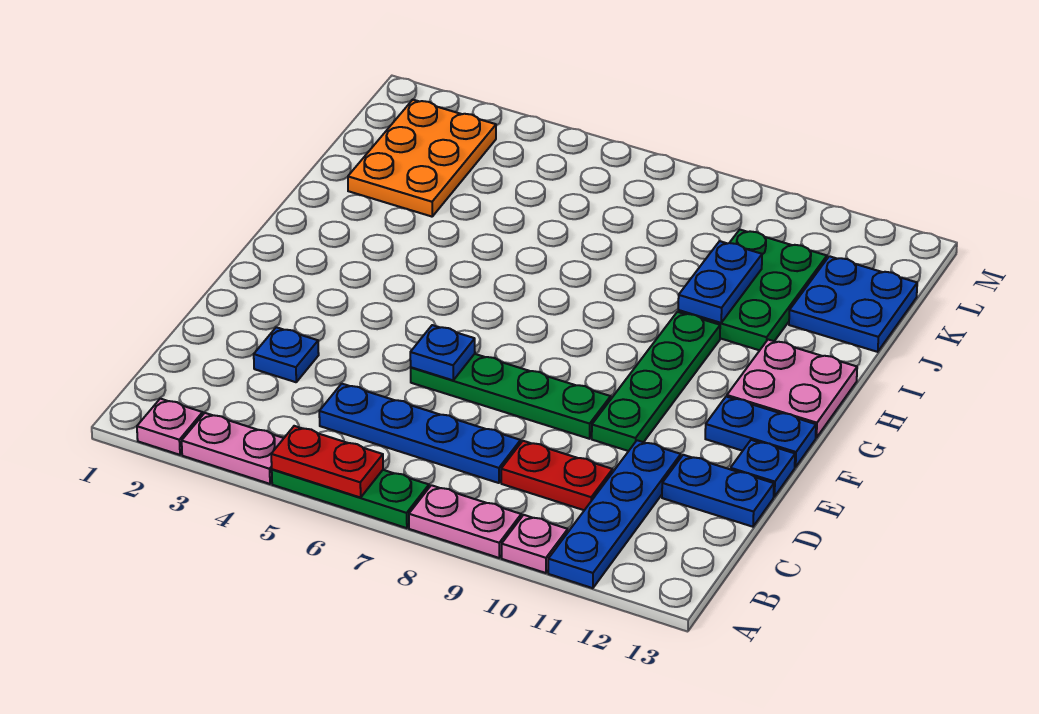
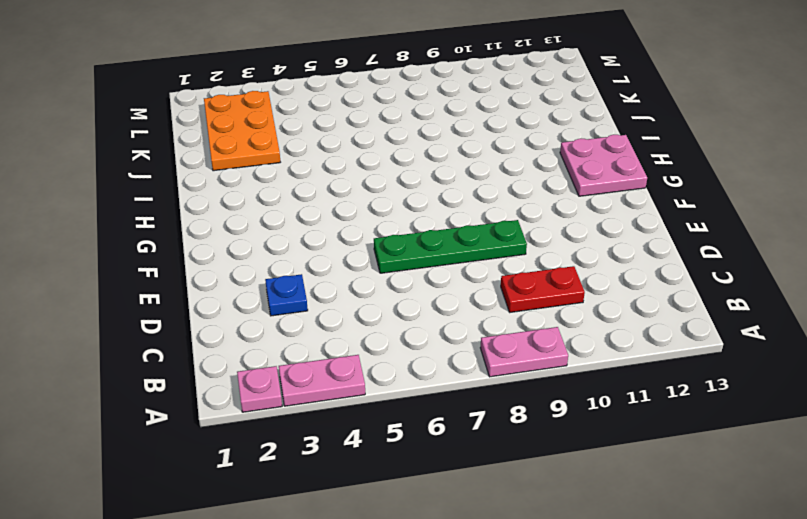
none -> green plate A5:A7 level 1
none -> pink plate A10 level 1
none -> blue plate A11:D11 level 1

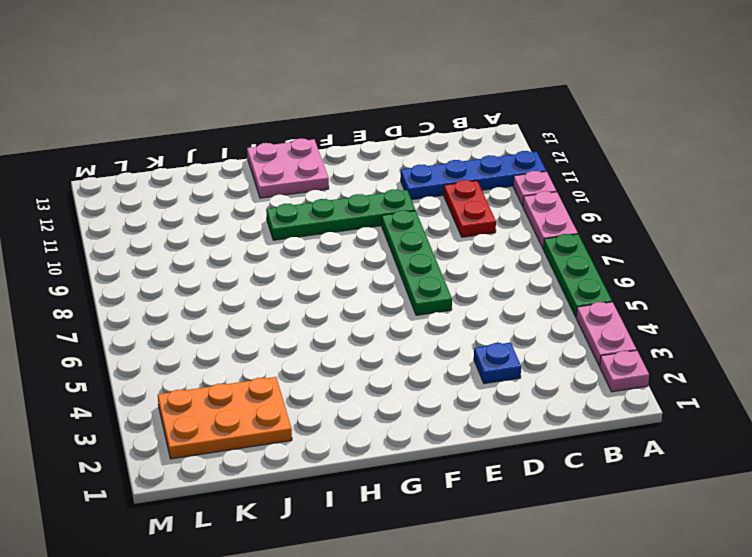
none -> blue plate C5:C8 level 1
none -> blue plate D12:D13 level 1
none -> blue plate E13 level 1

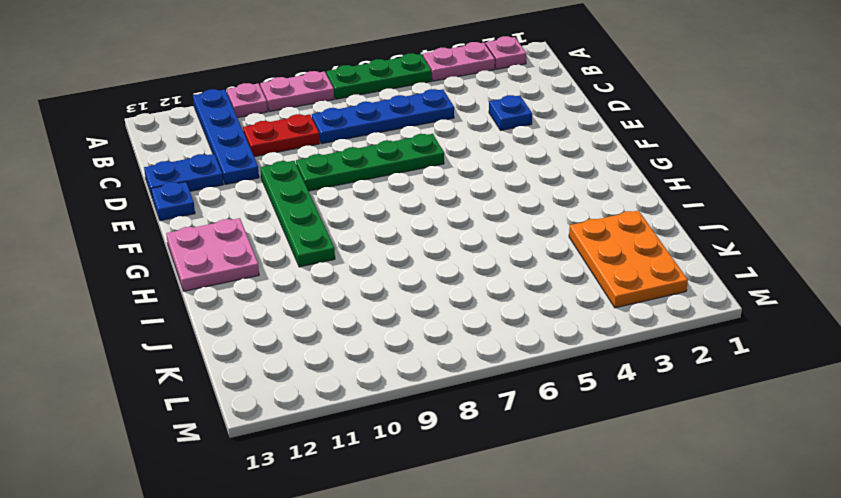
none -> blue plate F12:F13 level 1
none -> green plate I10:K11 level 1
none -> blue plate J12:K13 level 1

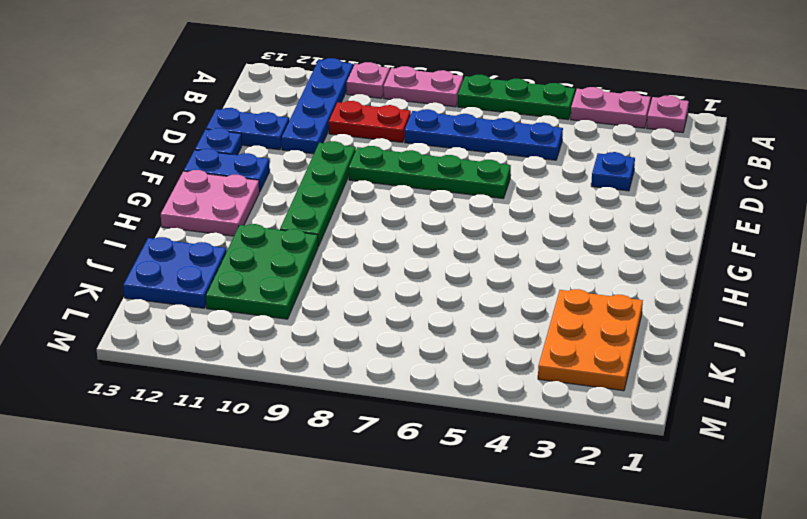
none -> red plate A5:A6 level 2
none -> blue plate E6 level 2
none -> blue plate I10:J10 level 2

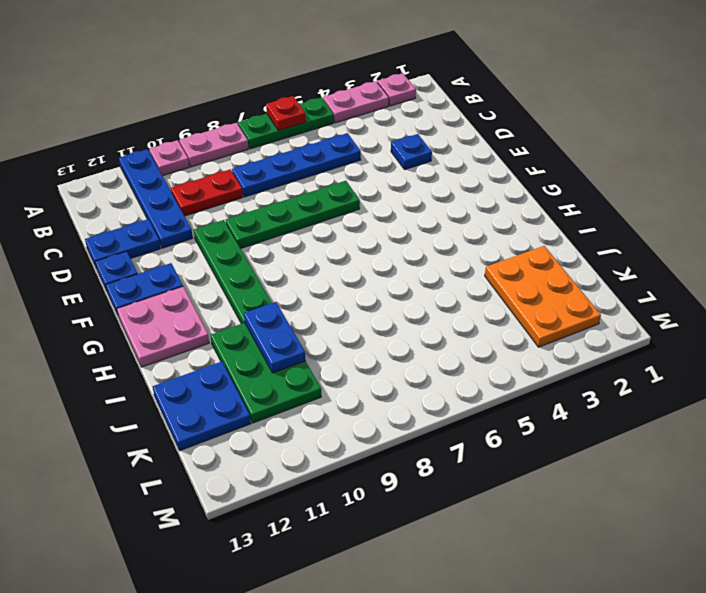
red plate A6 level 2 -> red plate A5:A6 level 2
none -> blue plate E6 level 2

